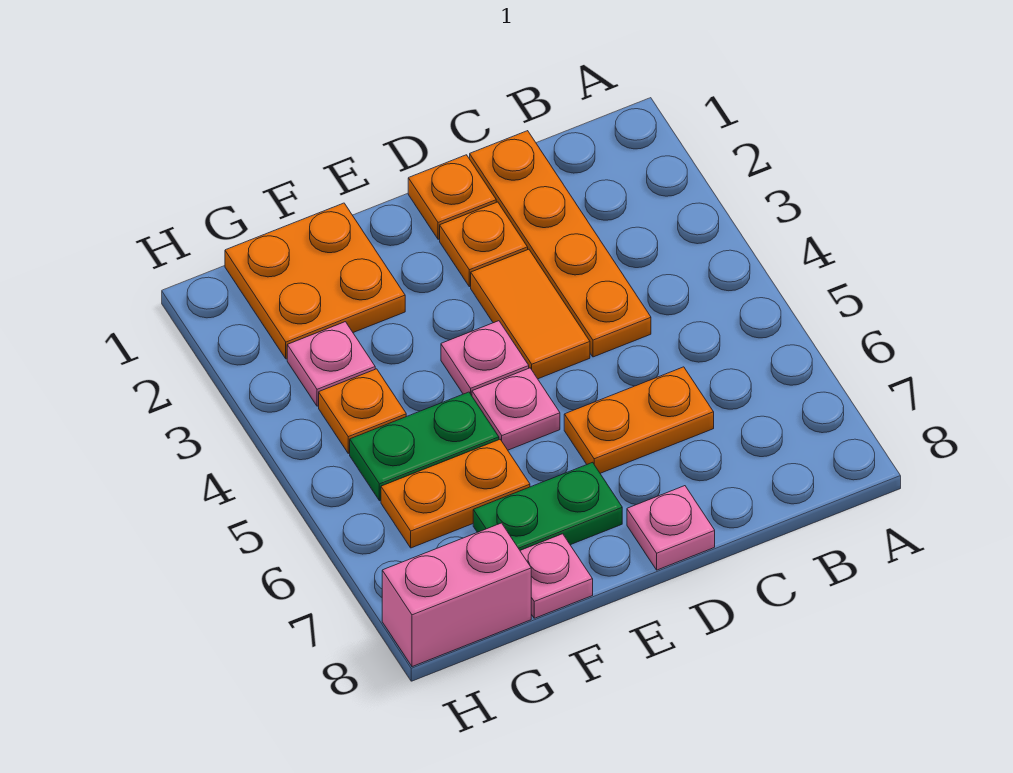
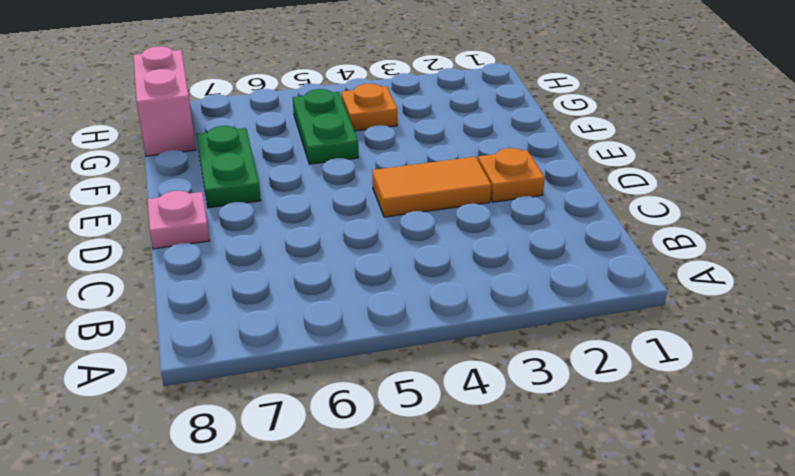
none -> orange plate C1:C4 level 1
none -> orange plate C6:D6 level 1
none -> orange plate D1 level 1

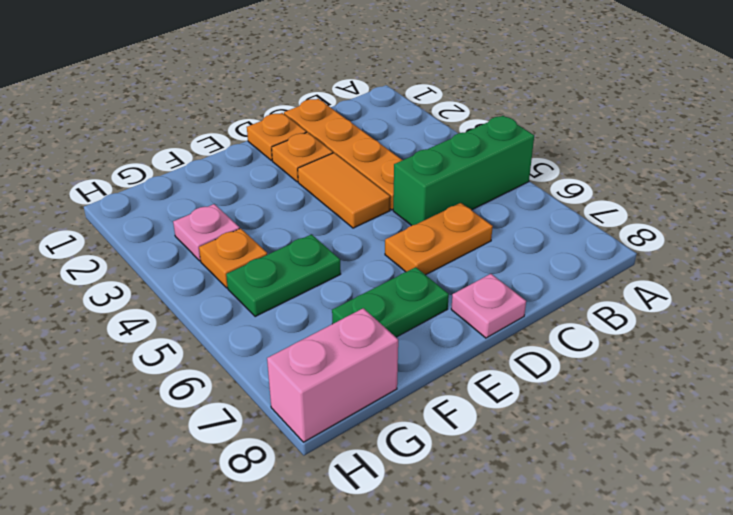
green brick A5:C5 level 1 -> none
none -> pink plate E4 level 1
none -> pink plate E5 level 1
none -> orange plate F1:G2 level 1

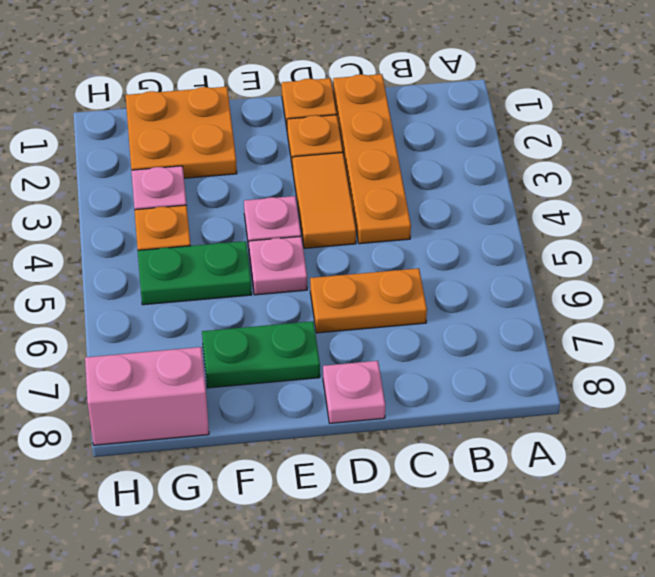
none -> orange plate F6:G6 level 1
none -> pink plate F8 level 1

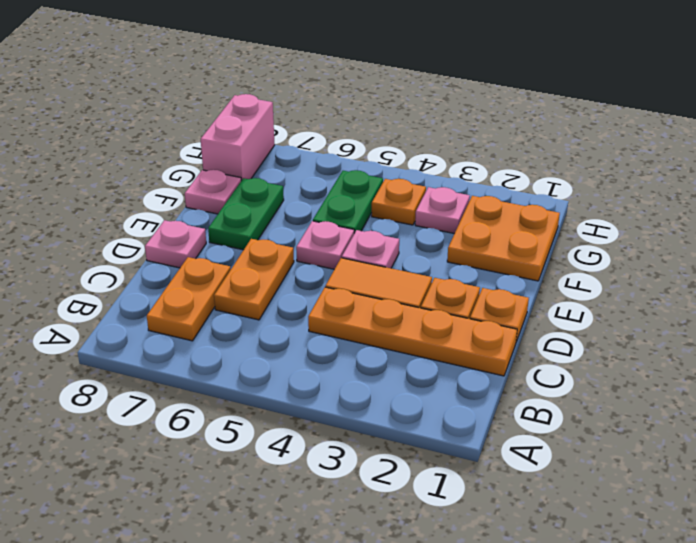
orange plate B7:C7 level 1 -> orange plate F6:G6 level 1

